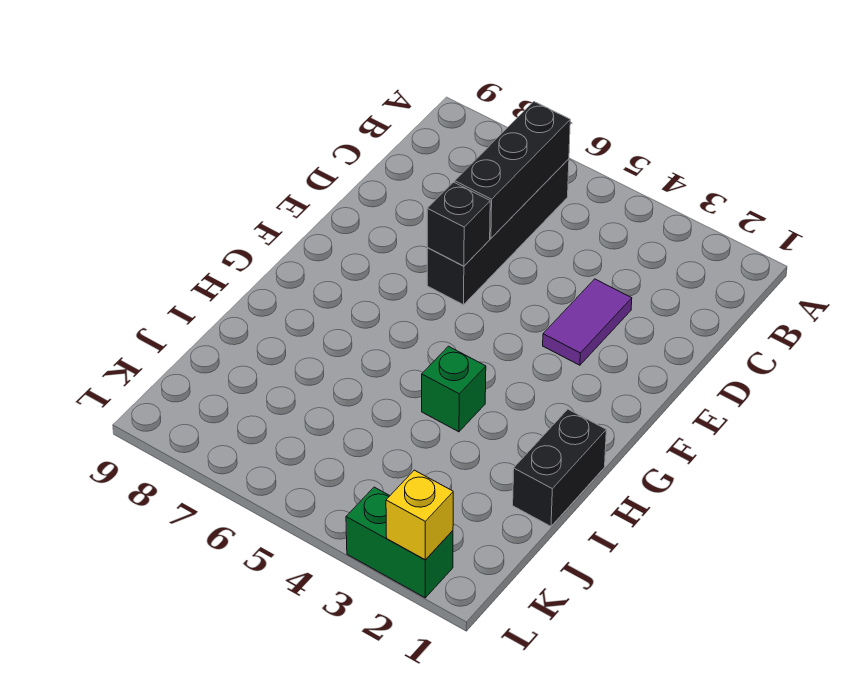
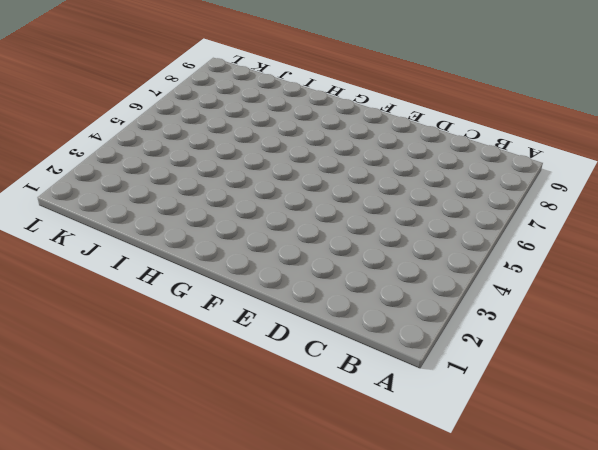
none -> black brick B6:E6 level 1
none -> purple tile D3:E3 level 1

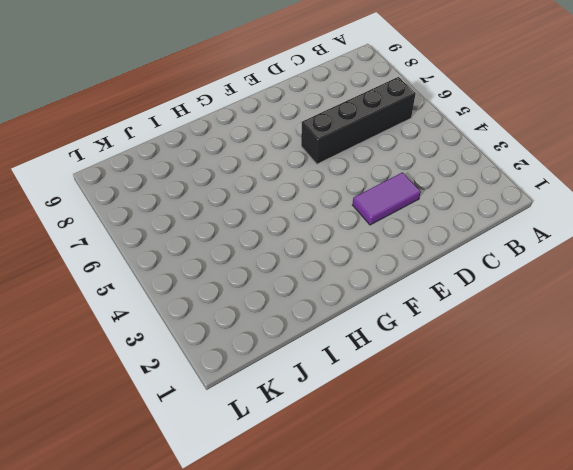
none -> black brick H1:I1 level 1
none -> green brick H4 level 1

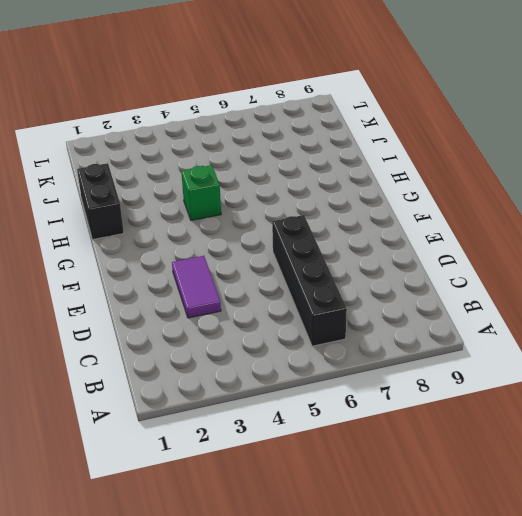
none -> green brick L2:L3 level 1
none -> black brick B6:D6 level 2

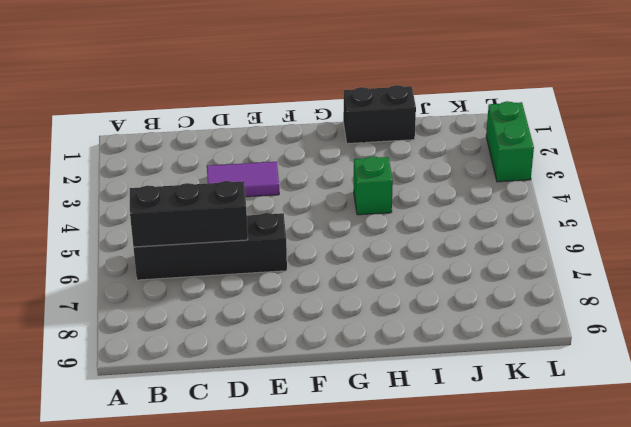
none -> black brick E6 level 2
none -> yellow brick L2 level 2

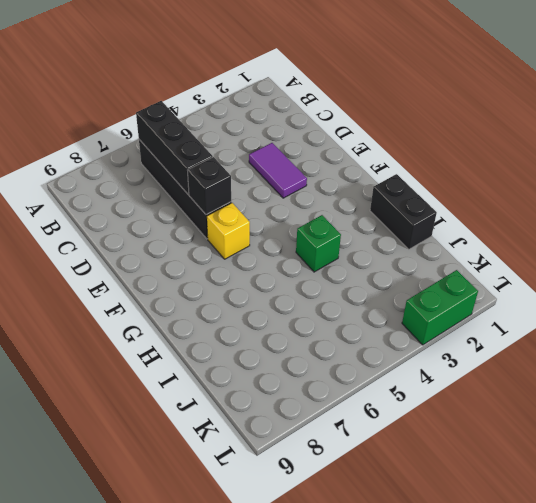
yellow brick F6 level 1 -> yellow brick L2 level 2

